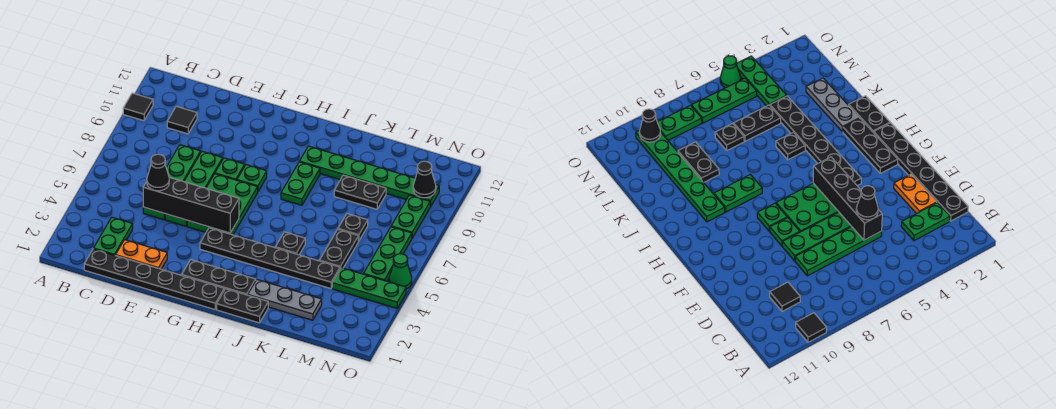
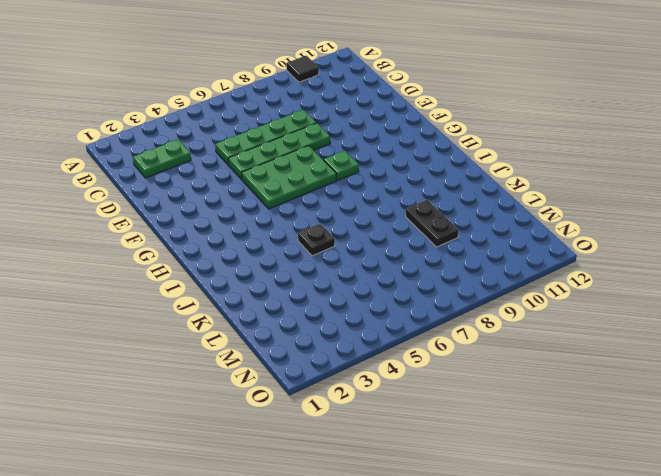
none -> black plate C1:H1 level 1
none -> black tile C10 level 1
none -> orange plate D2:E2 level 1

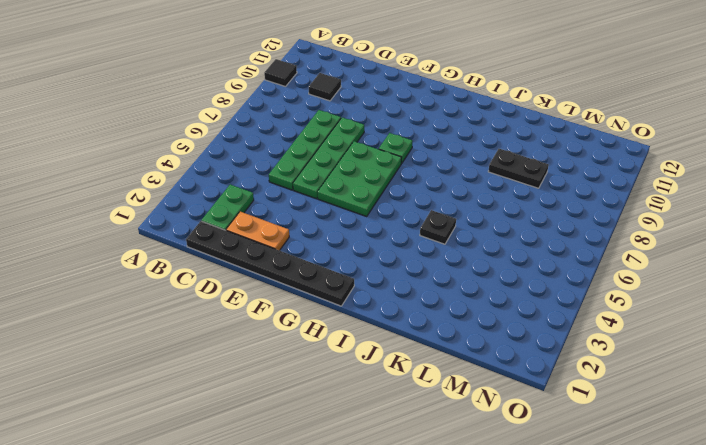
none -> green plate F8 level 1
none -> black plate G2:I2 level 1
none -> black plate G4:L4 level 1

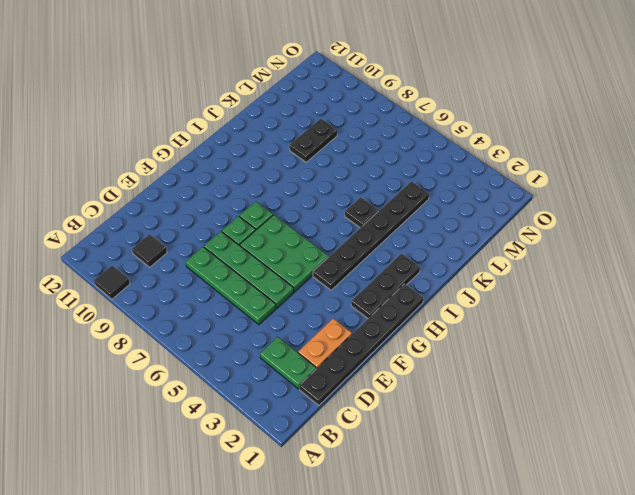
none -> black plate I1:J1 level 1
none -> green plate I8:I9 level 1
none -> green plate I10:N10 level 1

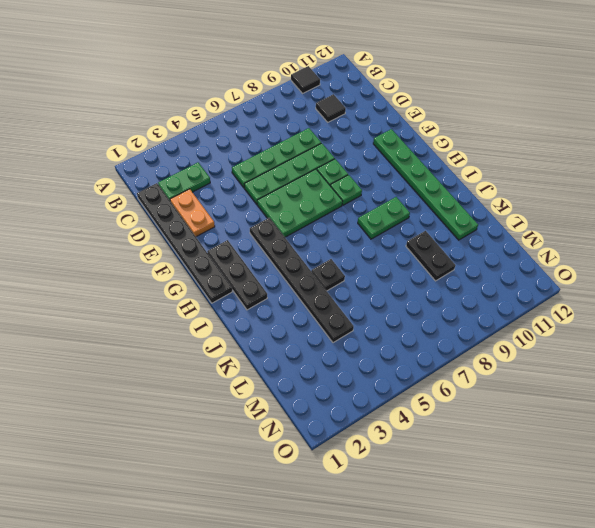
green plate F11:K11 level 1 -> green plate I10:N10 level 1
none -> black plate I1:J1 level 1
none -> grey plate J2:L2 level 1
none -> black plate L5:L6 level 1

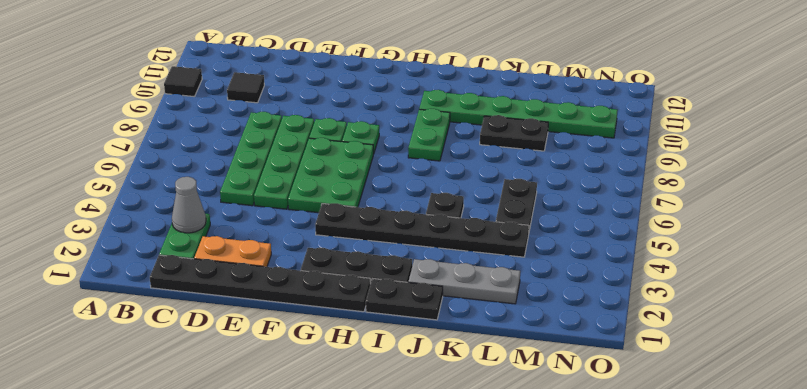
grey cone C3 level 2 -> none
none -> black plate L7 level 1
none -> green plate M4:O4 level 1
none -> green plate N5:N7 level 1

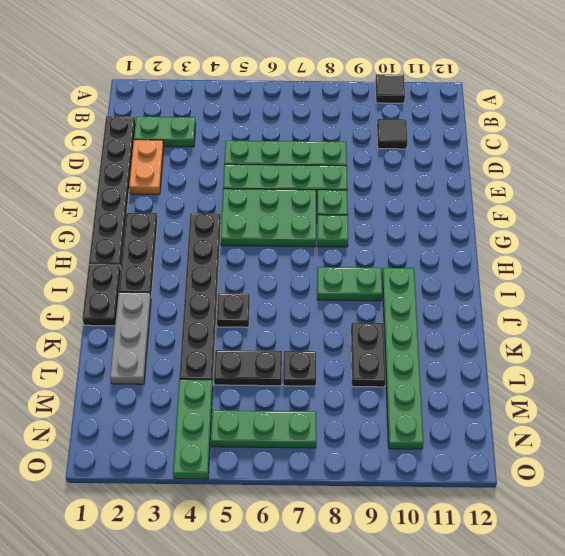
none -> green plate N8:N9 level 1
none -> green cone O5 level 1
none -> black brick D5:G5 level 2

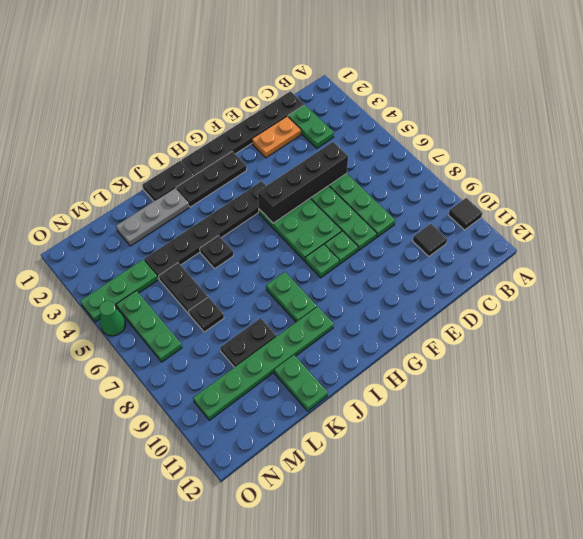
green plate K11:K12 level 1 -> green plate N8:N9 level 1
none -> black cone N10 level 2
none -> black cone D5 level 3

